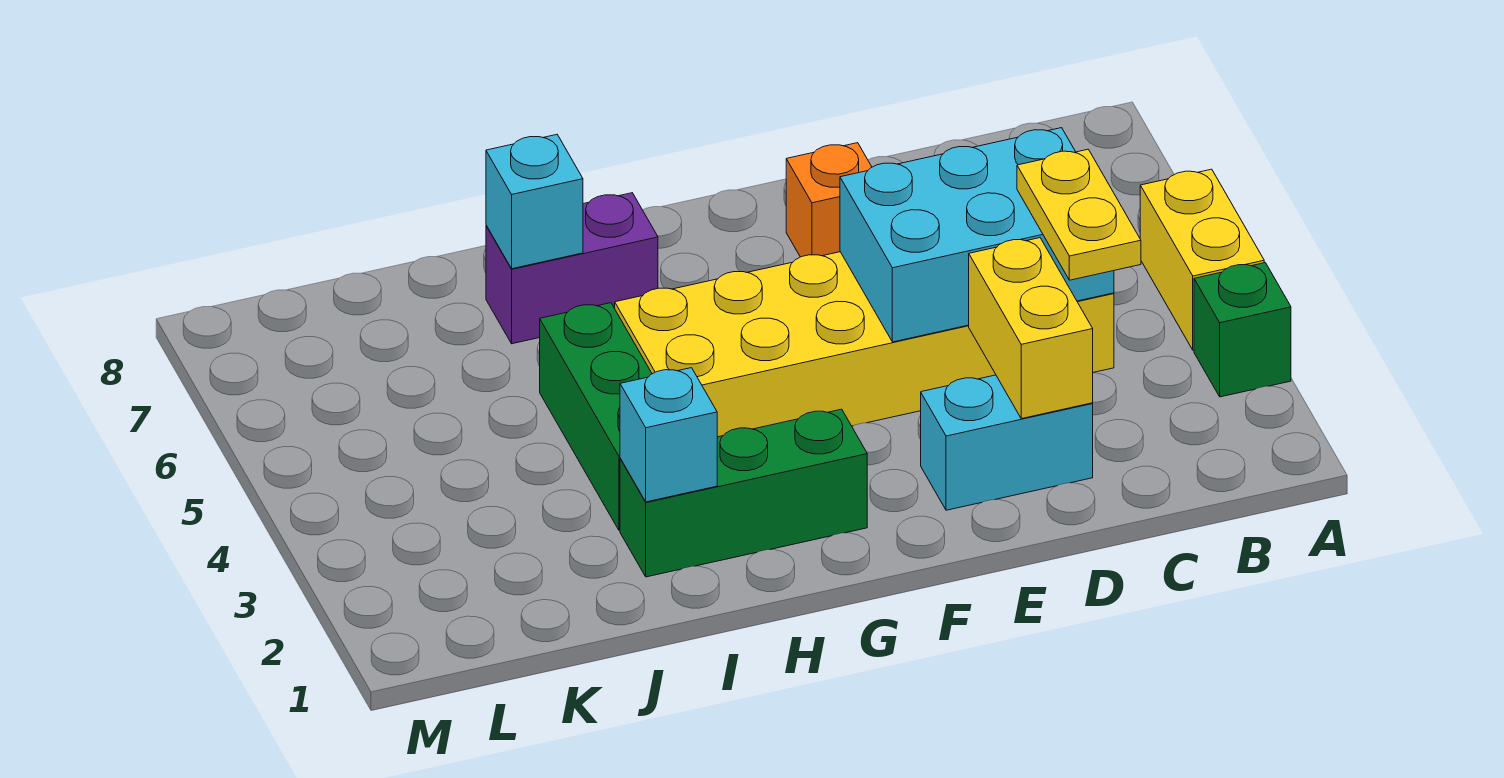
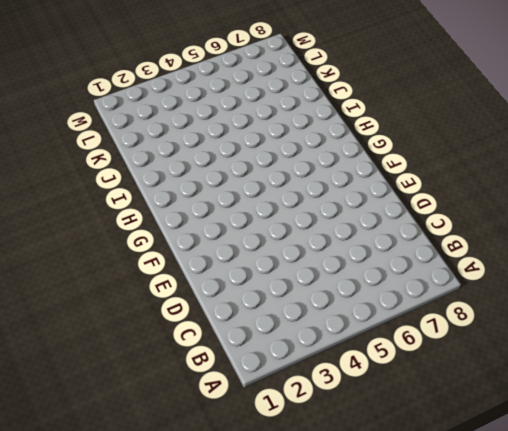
none -> green brick A3 level 1
none -> yellow brick A4:A5 level 1
none -> yellow brick C4:H5 level 1

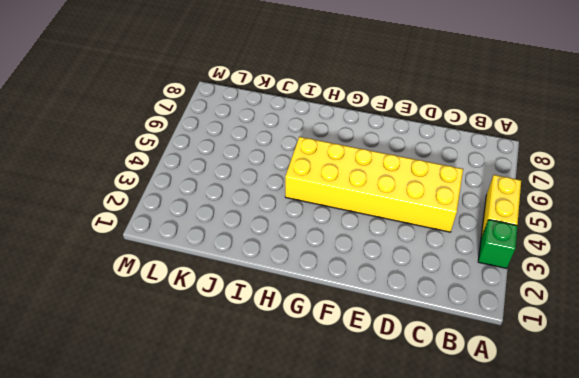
none -> cyan brick D2:E2 level 1
none -> orange brick E7 level 1
none -> green brick G2:I2 level 1

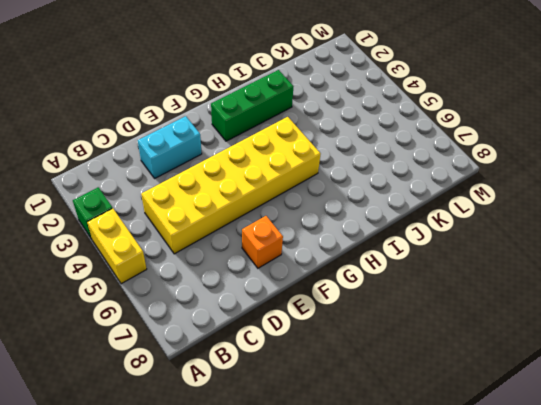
none -> purple brick H7:I7 level 1
none -> green brick I3:I5 level 1
none -> cyan brick C4:E5 level 2

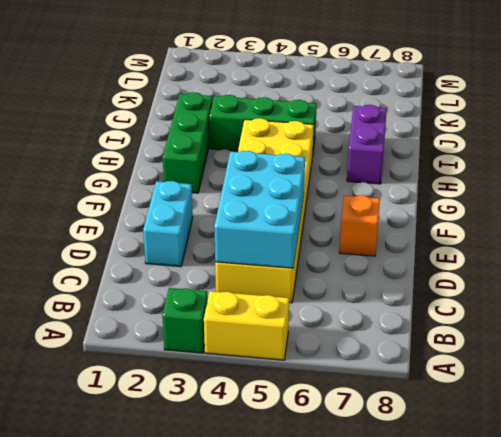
none -> yellow brick D2:D3 level 2
none -> cyan brick I2 level 2
none -> cyan brick I7 level 2

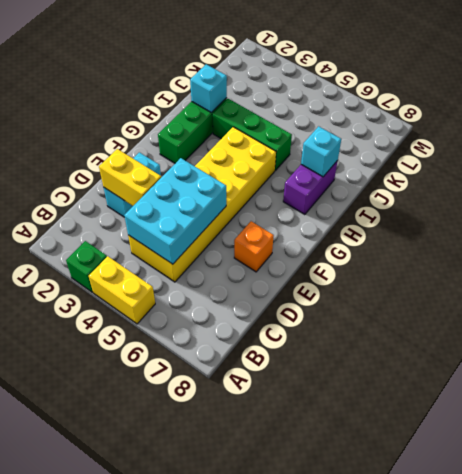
none -> yellow plate C3:C4 level 3

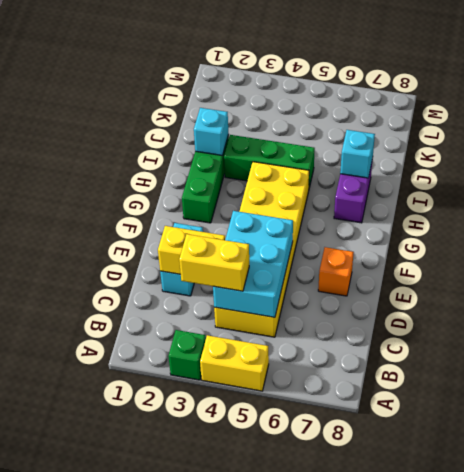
yellow brick C3:C4 level 3 -> yellow plate C3:C4 level 3

